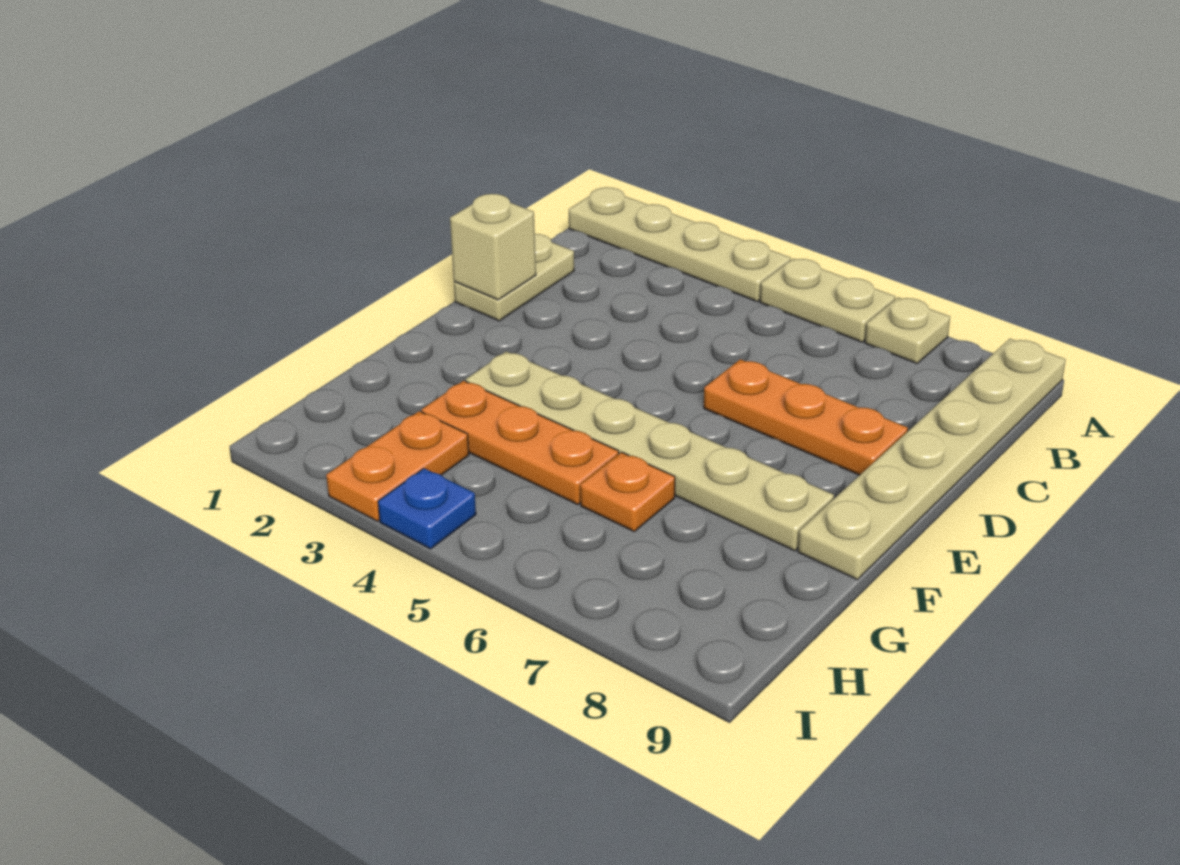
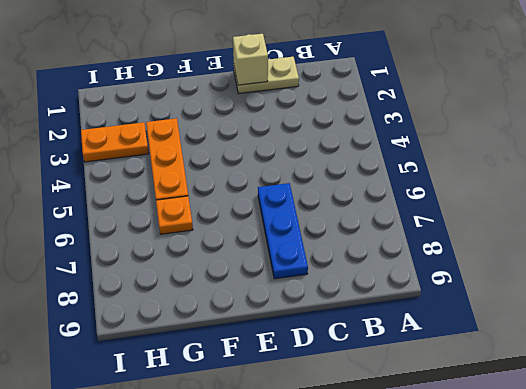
blue plate D6:D8 level 1 -> orange plate D6:D8 level 1
none -> tan plate A1:A4 level 1
none -> tan plate A5:A6 level 1
none -> tan plate A7 level 1

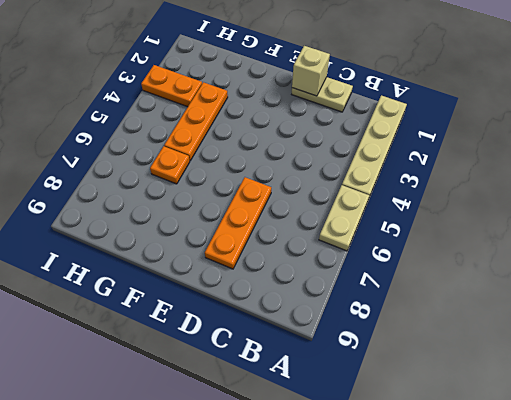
none -> tan plate A7 level 1
none -> tan plate A9:F9 level 1
none -> tan plate F3:F8 level 1

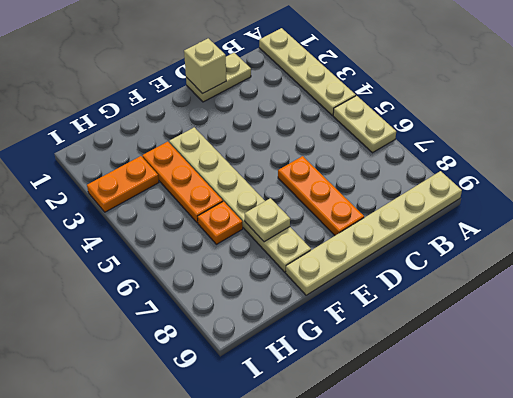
tan plate F7 level 2 -> tan plate A7 level 1
none -> blue plate I4 level 1

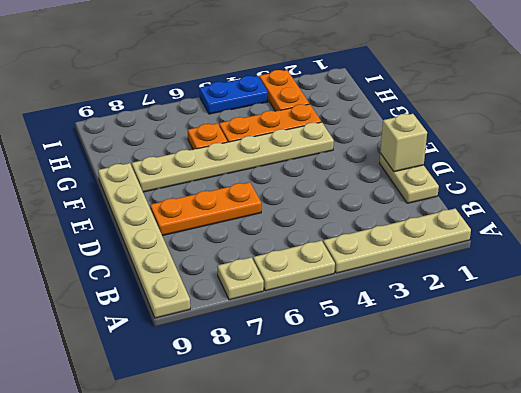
blue plate I4:I5 level 1 -> blue plate I4 level 1

